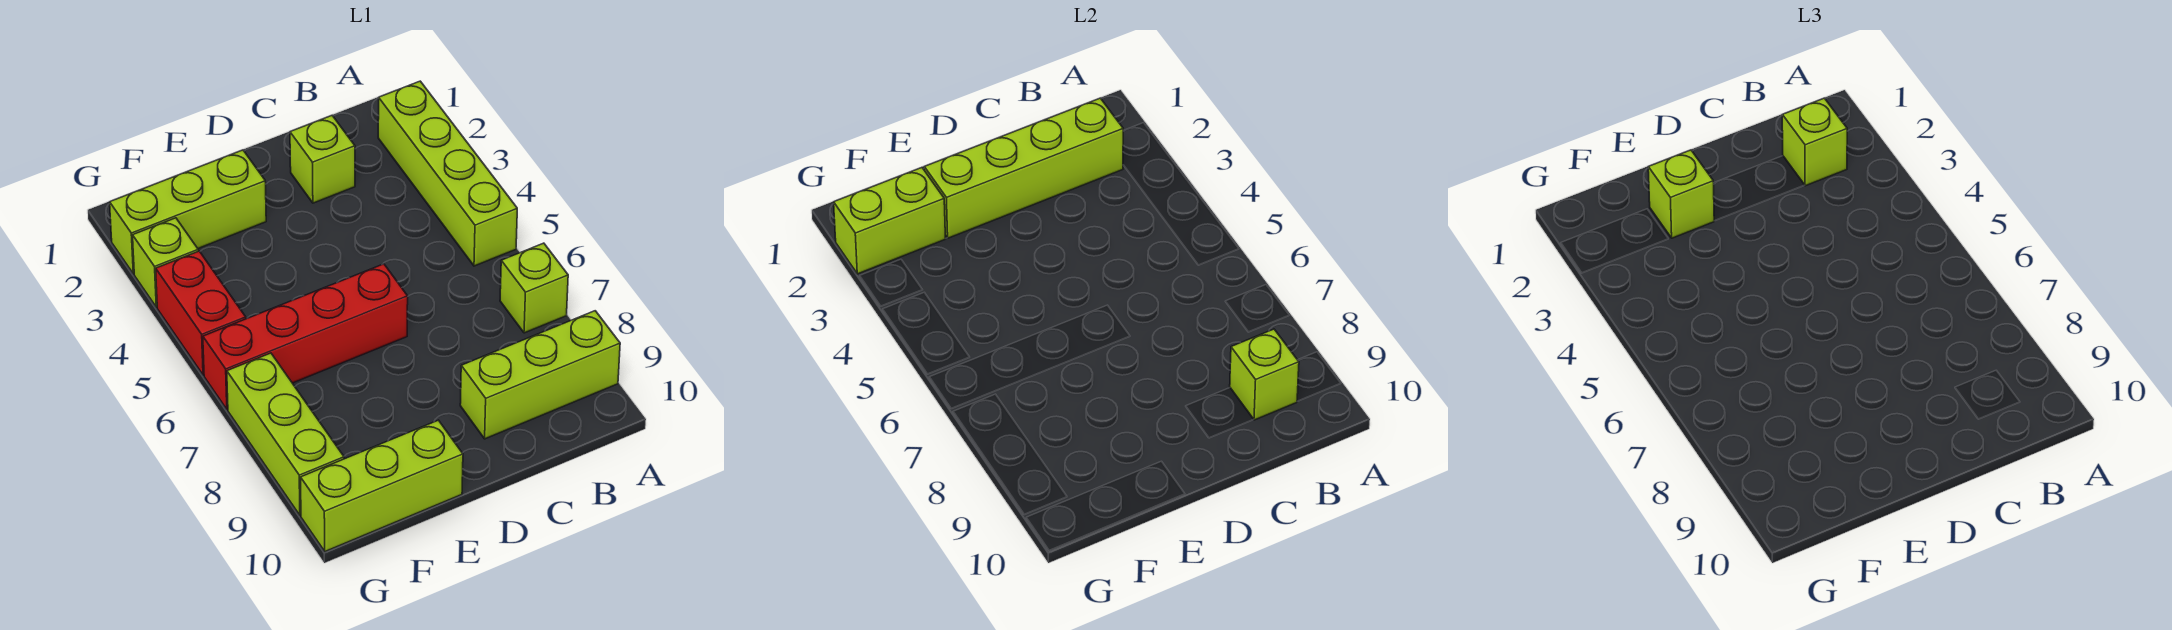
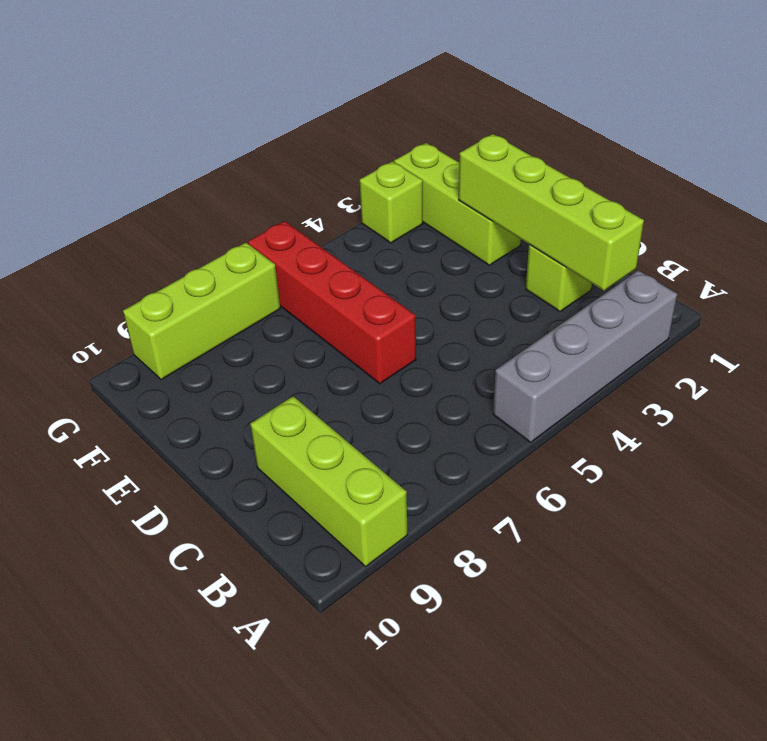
grey brick A2:A5 level 1 -> lime brick A2:A5 level 1
none -> lime brick A7 level 1
none -> lime brick E10:G10 level 1
none -> red brick G4:G5 level 1

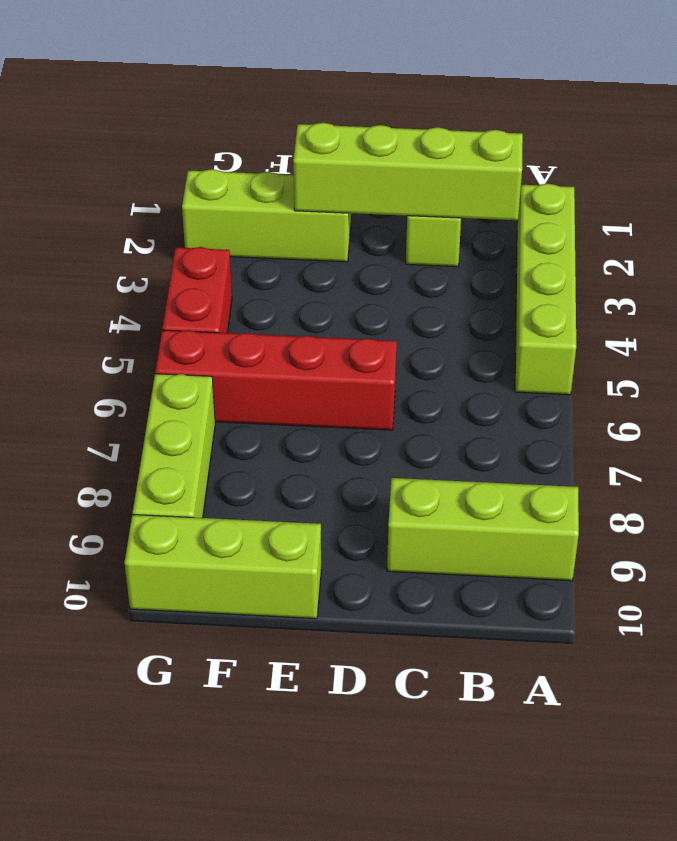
none -> lime brick A7 level 1
none -> lime brick G3 level 1
none -> lime brick B9 level 2

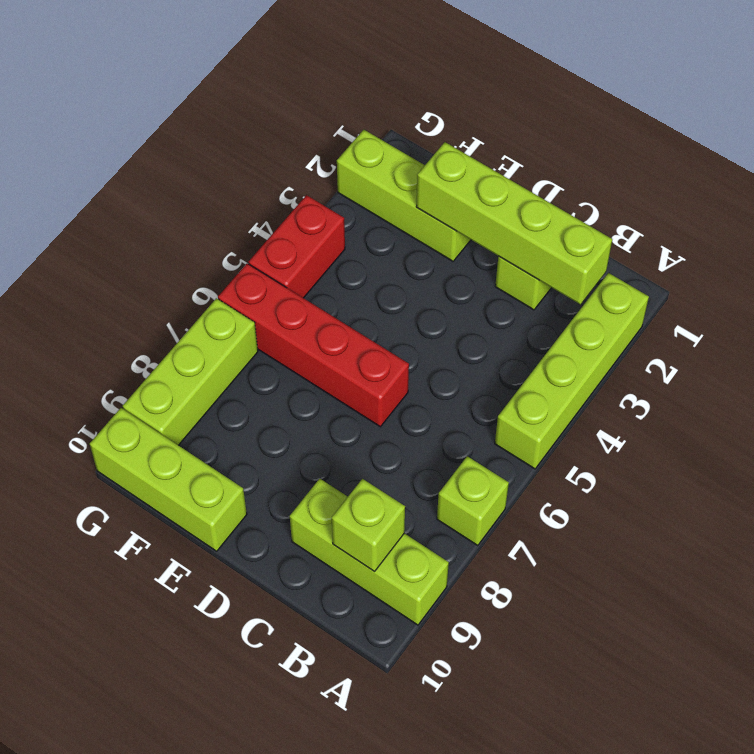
none -> lime brick G3 level 1
none -> lime brick F2:G2 level 2
none -> lime brick B2 level 3

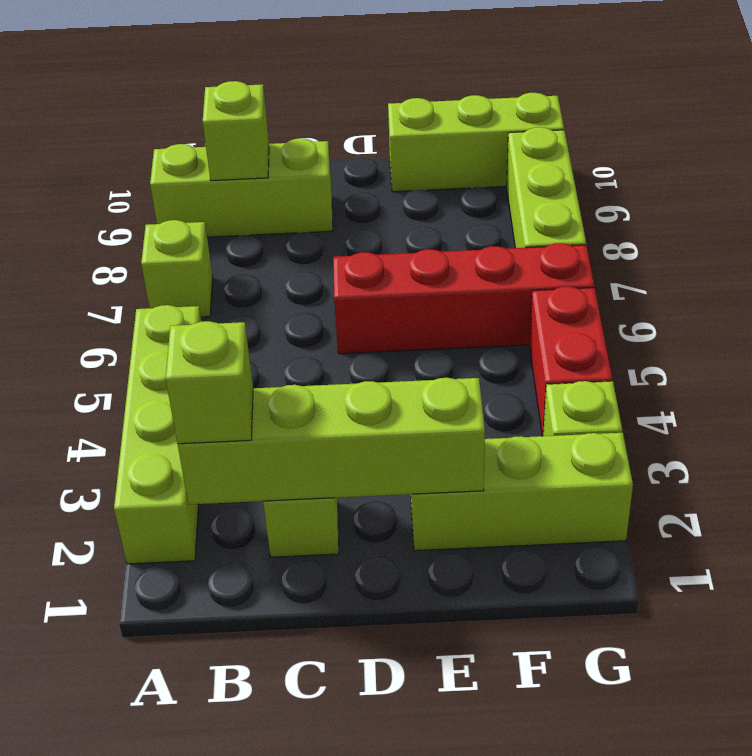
none -> lime brick F2:G2 level 2
none -> lime brick E2 level 3

